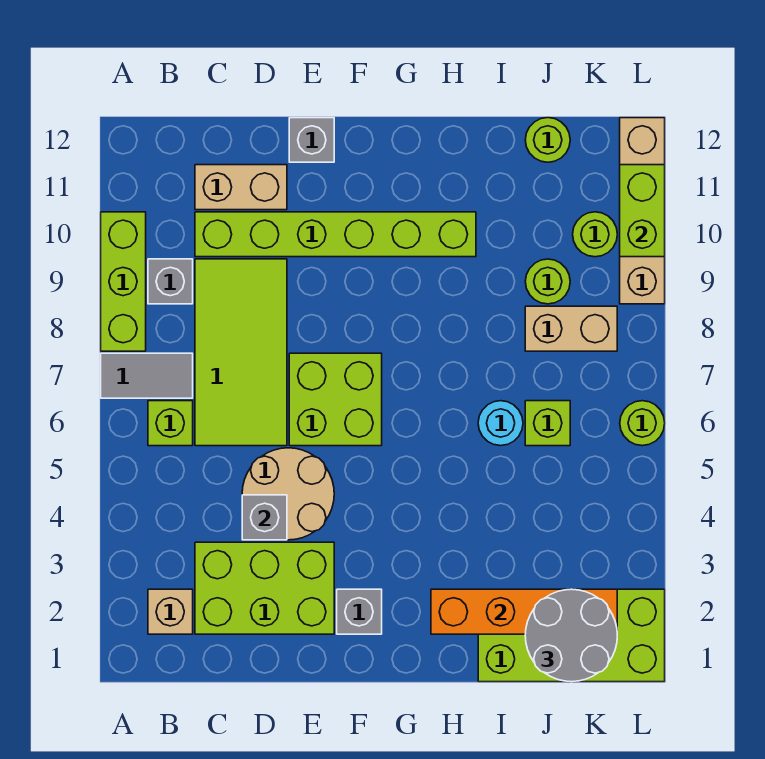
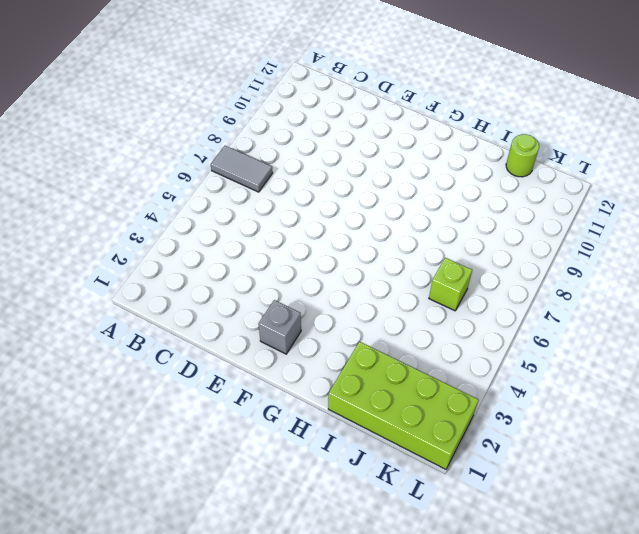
none -> lime brick A8:A10 level 1
none -> tan brick B2 level 1
none -> lime brick B6 level 1

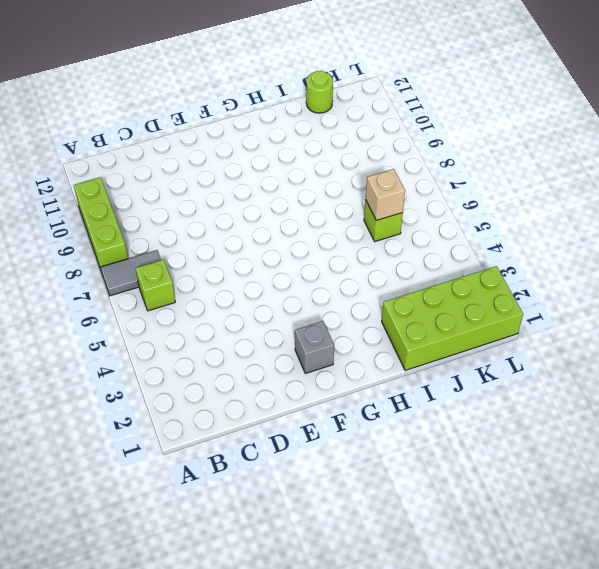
tan brick J6 level 2 -> tan brick B2 level 1
none -> grey brick B9 level 1
none -> lime brick C2:E3 level 1
none -> lime tile C6:D9 level 1

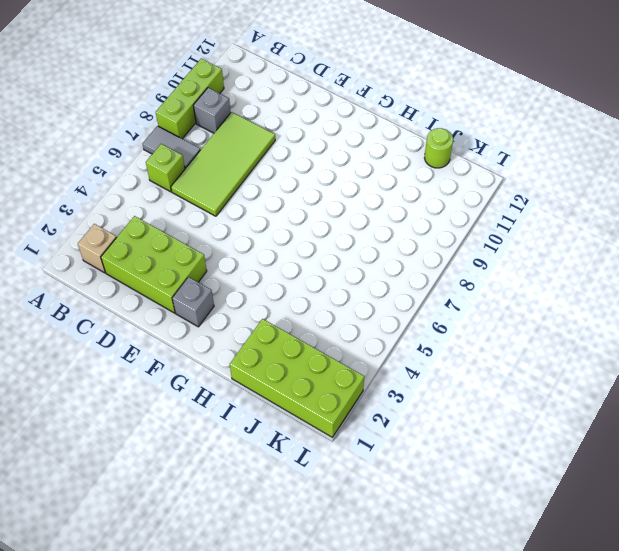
none -> lime brick C10:H10 level 1
none -> tan brick C11:D11 level 1
none -> tan round brick D4:E5 level 1

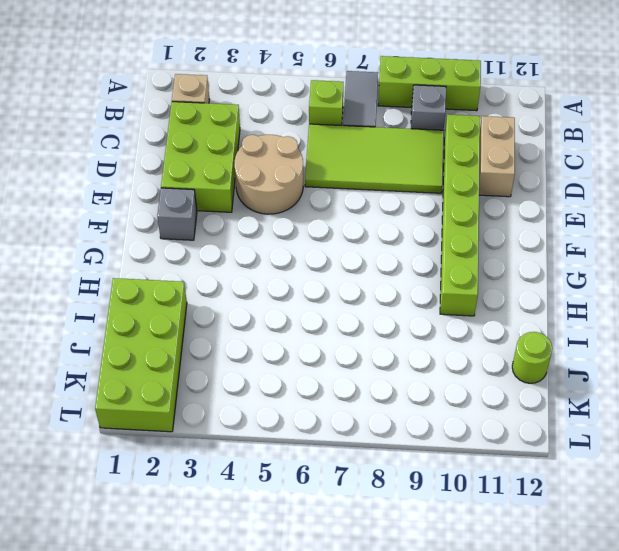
none -> lime brick E6:F7 level 1
none -> grey brick E12 level 1
none -> cyan round brick I6 level 1

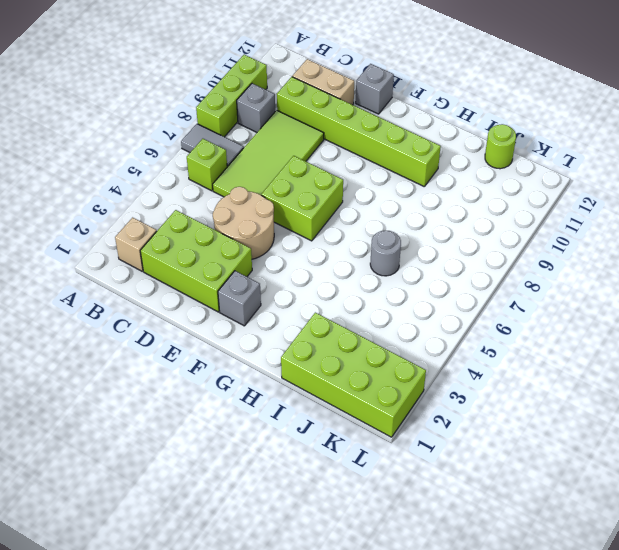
grey round brick I6 level 1 -> cyan round brick I6 level 1
none -> lime brick J6 level 1
none -> tan brick J8:K8 level 1
none -> lime round brick J9 level 1

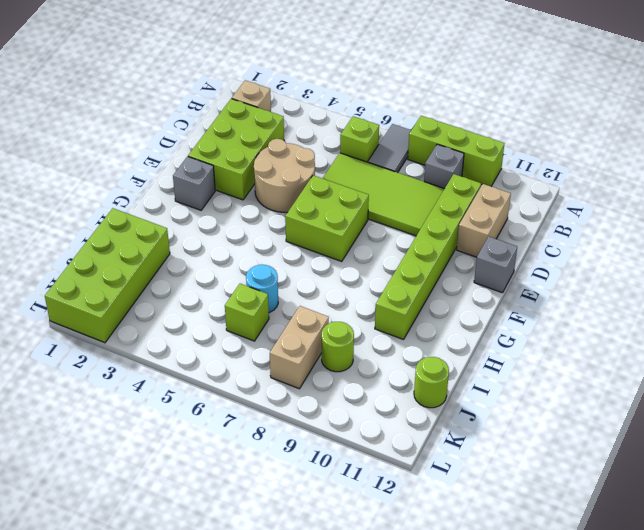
none -> lime round brick K10 level 1
none -> lime round brick L6 level 1
none -> tan brick L9:L12 level 1

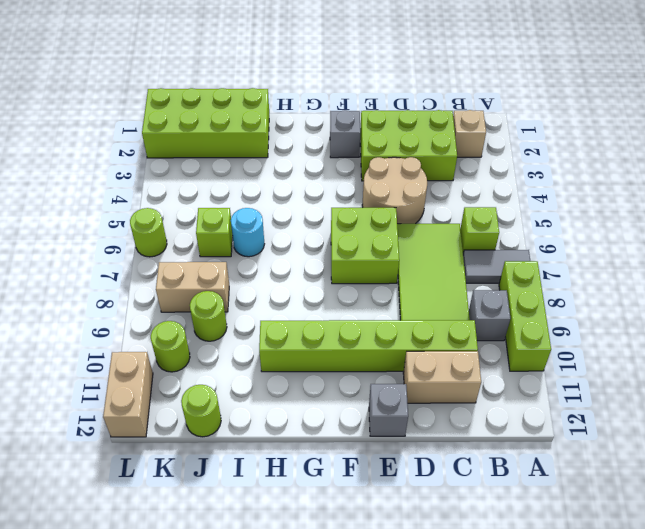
tan brick L11:L12 level 1 -> tan brick L9:L12 level 1
none -> grey brick D4 level 2
none -> orange brick H2:K2 level 2
none -> lime brick L10:L11 level 2

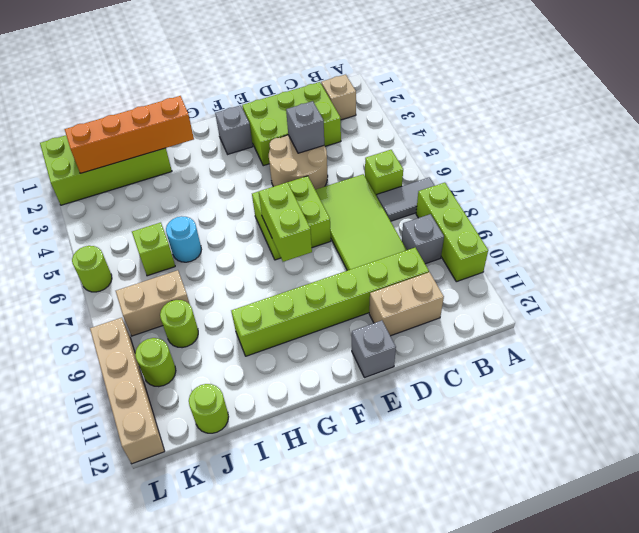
lime brick F7:F8 level 2 -> lime brick L10:L11 level 2
none -> grey round brick J1:K2 level 3

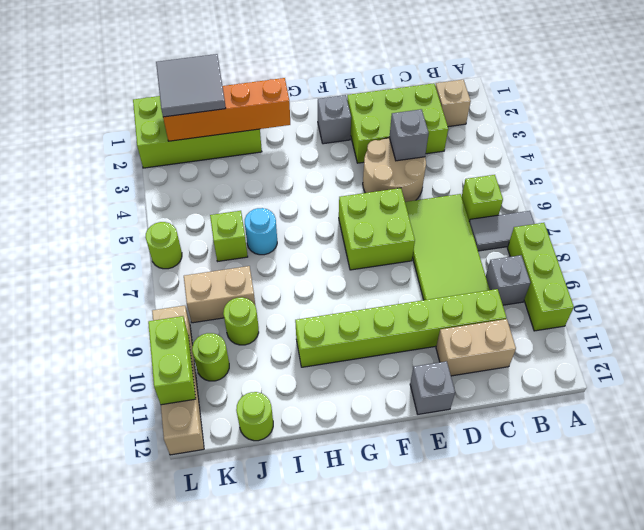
grey tile J1:K2 level 3 -> grey round brick J1:K2 level 3

